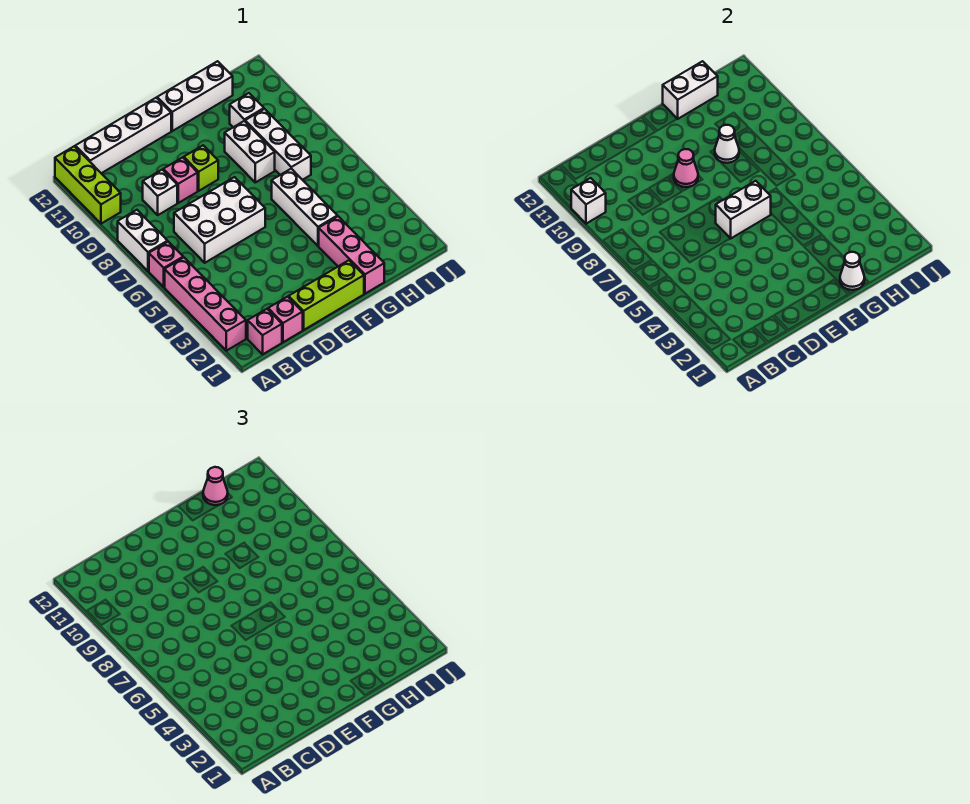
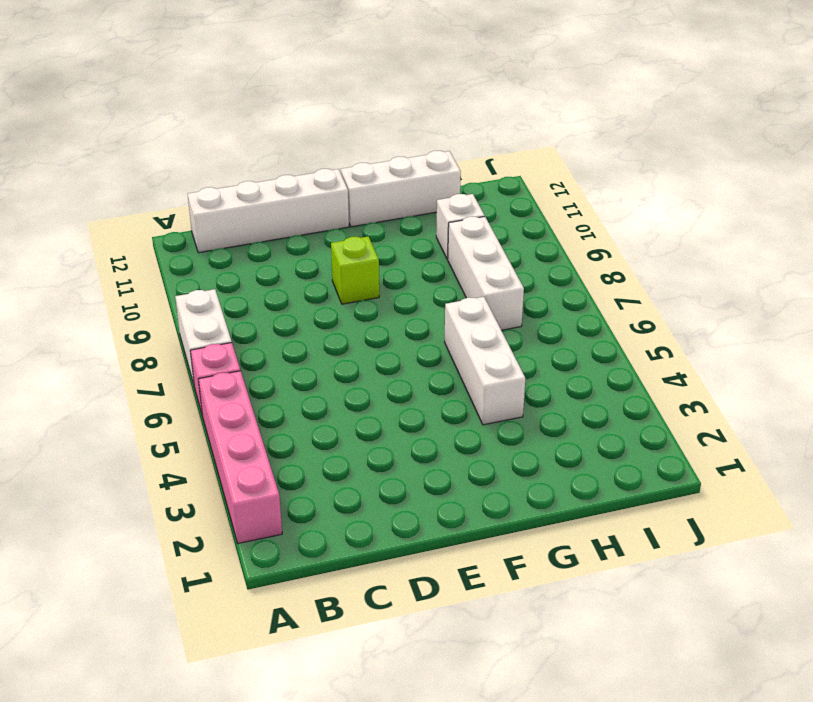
none -> lime brick A10:A12 level 1
none -> pink brick B1 level 1
none -> pink brick C1 level 1

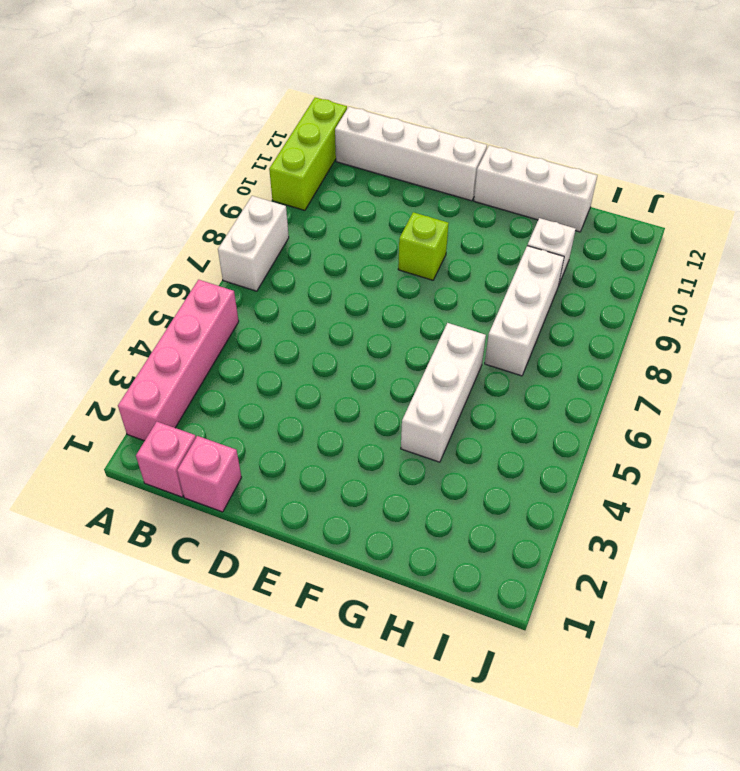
none -> pink brick A6 level 1
none -> white brick C6:E7 level 1
none -> white brick C9 level 1

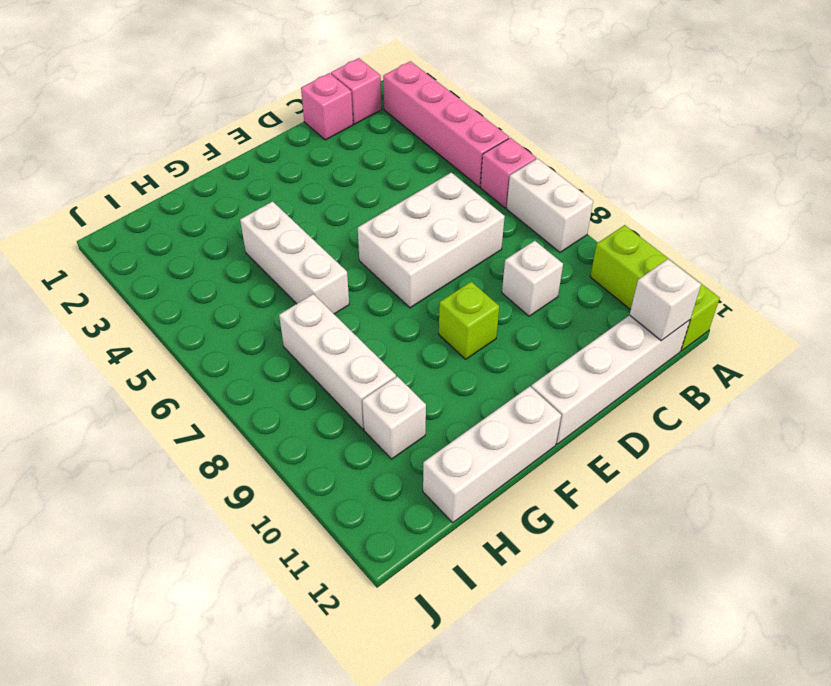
white brick B12 level 2 -> white brick A10 level 2
none -> lime brick D1:F1 level 1
none -> pink brick D9 level 1
none -> pink brick G1:G3 level 1

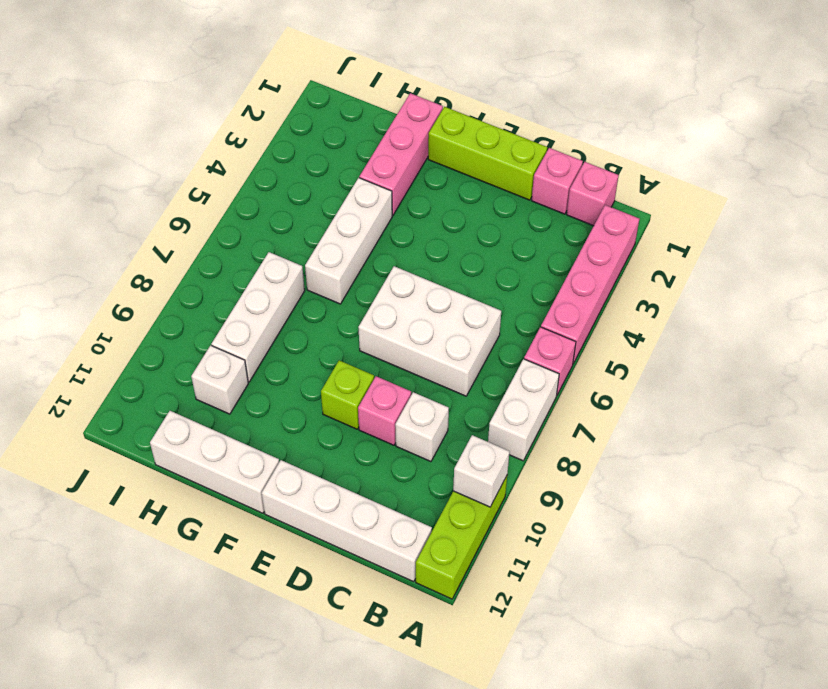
none -> white brick G8:G9 level 1
none -> white brick E6:F6 level 2
none -> pink cone E9 level 2

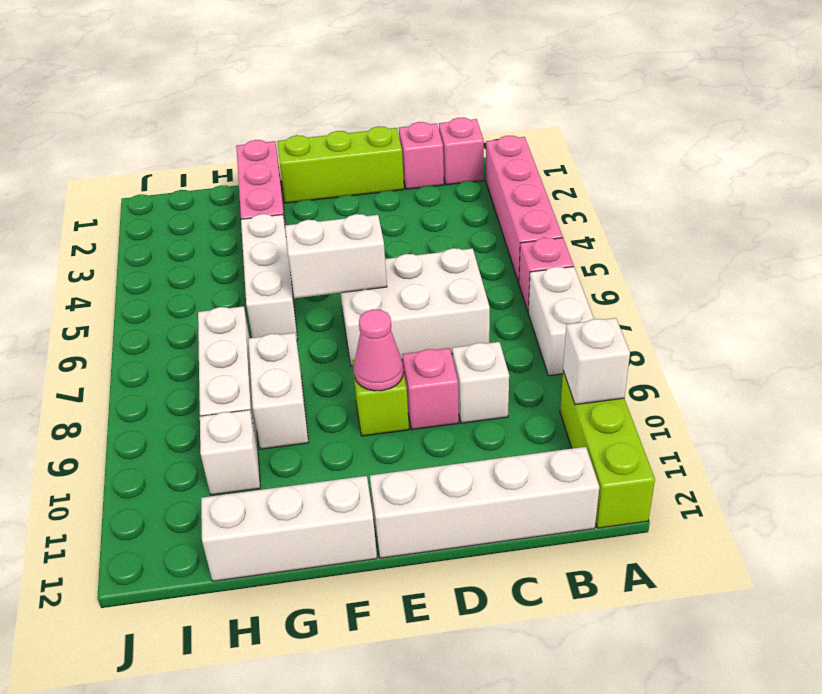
none -> white cone G1 level 2
none -> white cone G9 level 2
none -> white brick G12:H12 level 2

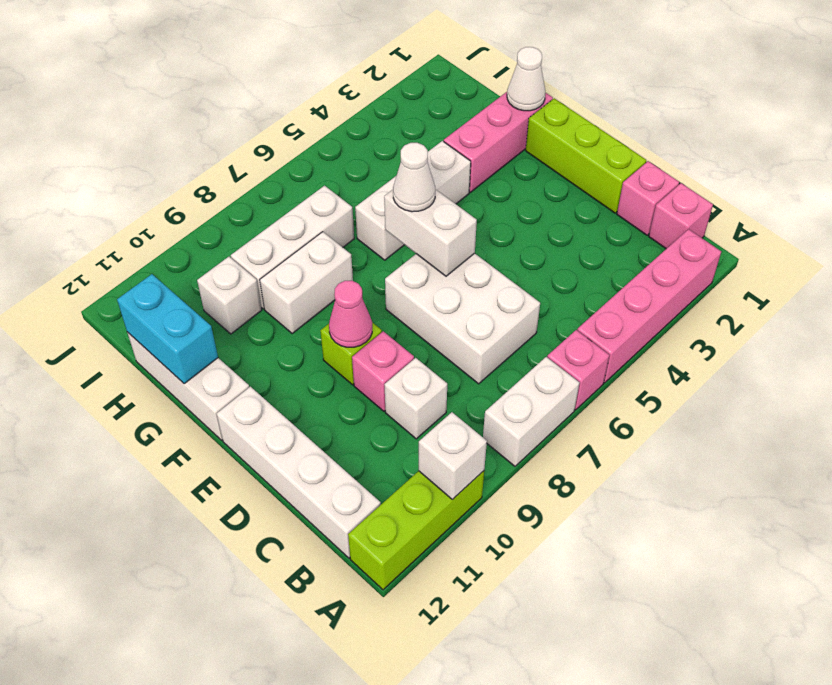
white cone F6 level 3 -> white cone G9 level 2
cyan brick G12:H12 level 2 -> white brick G12:H12 level 2
none -> pink cone H12 level 3

